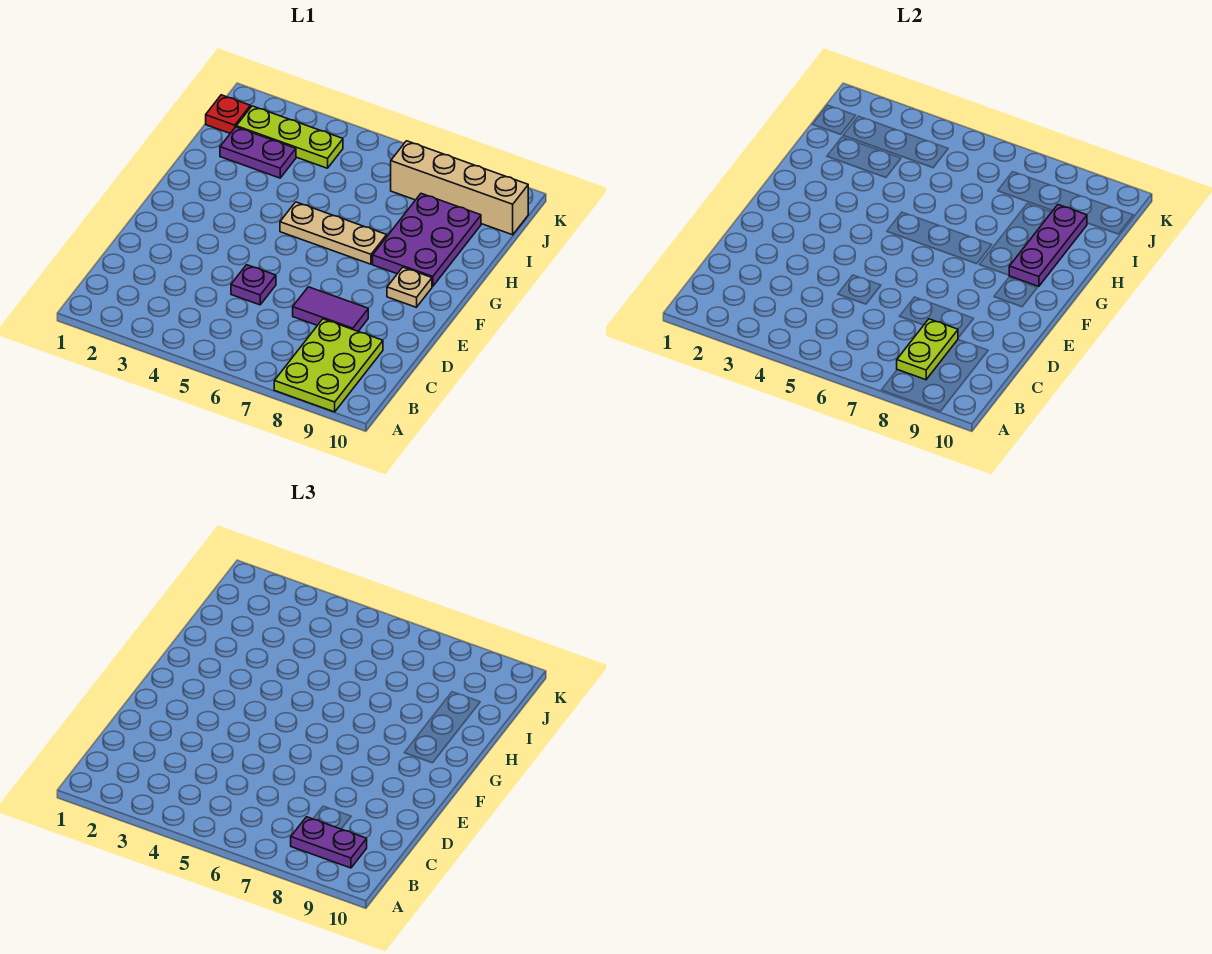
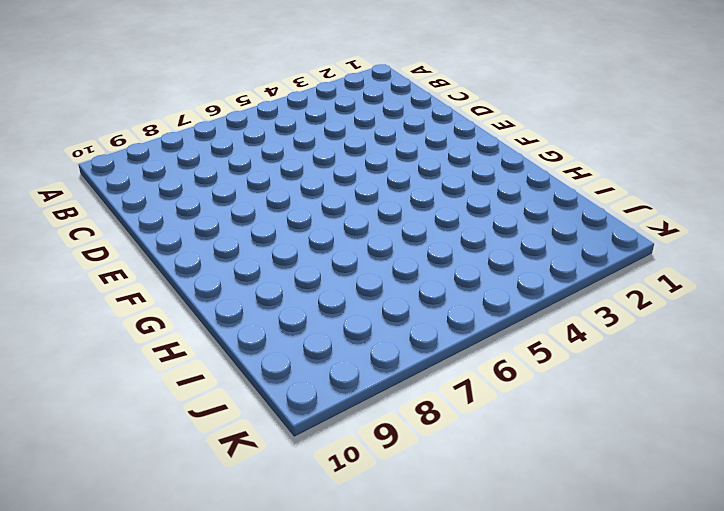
none -> lime plate A8:C9 level 1
none -> purple plate D5 level 1
none -> purple tile D7:D8 level 1

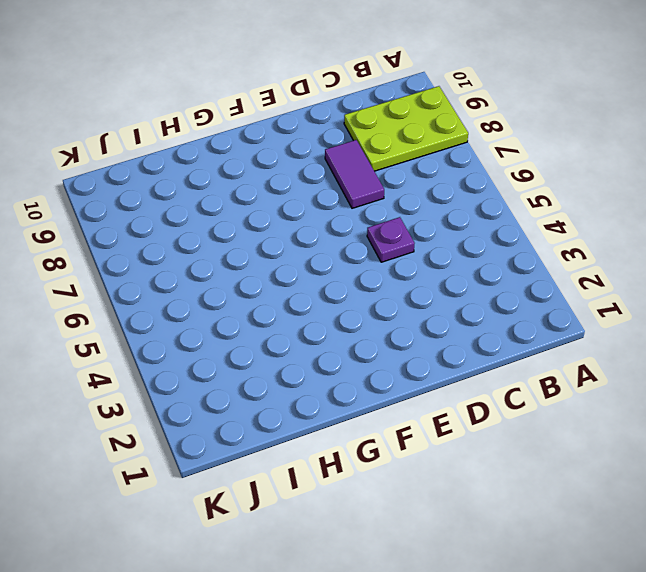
none -> tan plate F9 level 1
none -> tan plate G5:G7 level 1
none -> purple plate G8:I9 level 1

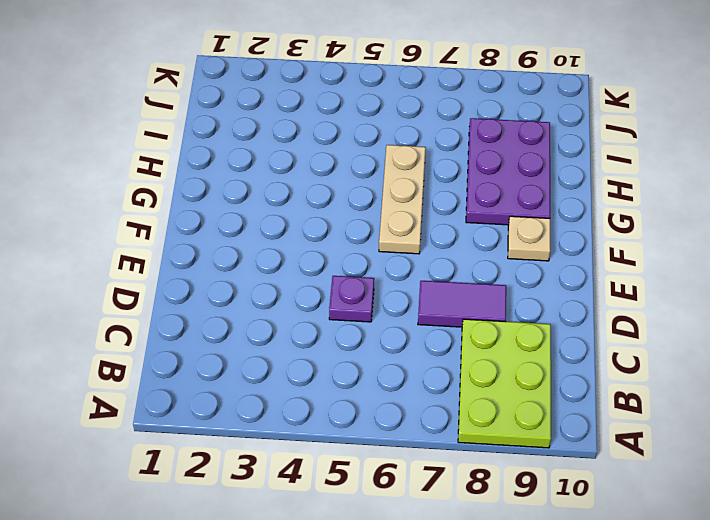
tan plate F6:H6 level 1 -> tan plate G5:G7 level 1
none -> purple plate I2:I3 level 1
none -> red plate J1 level 1
none -> lime plate J2:J4 level 1

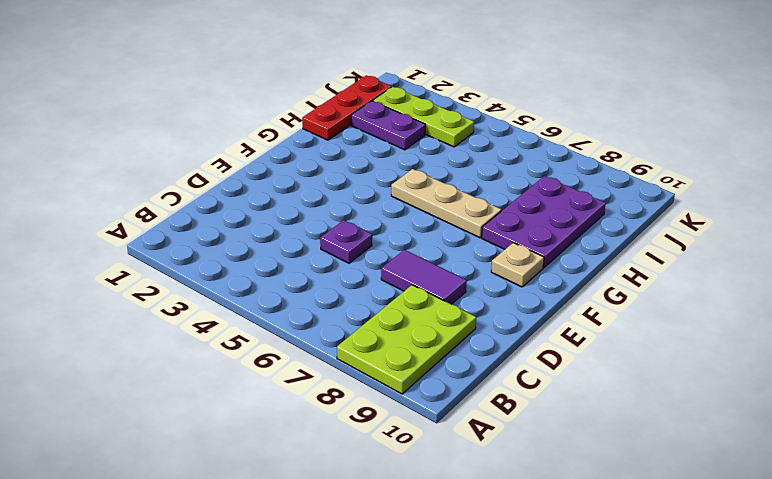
red plate H1:J1 level 1 -> red plate J1 level 1
none -> tan brick J7:J10 level 1
none -> lime plate B8:C8 level 2
none -> purple plate G9:I9 level 2

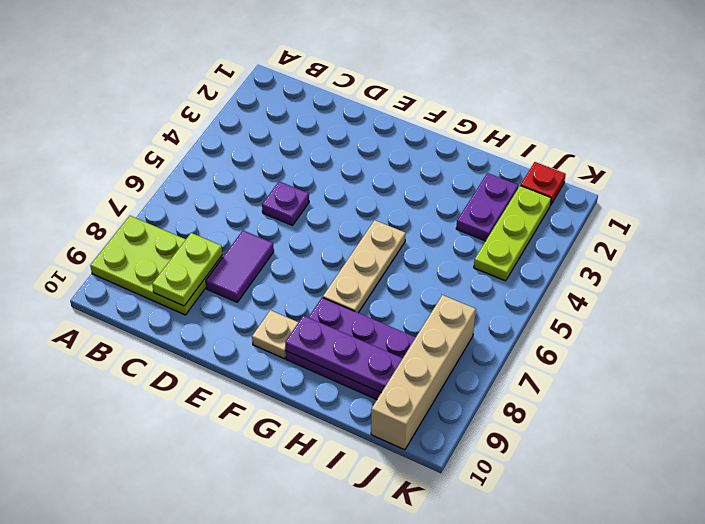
lime plate C8:C9 level 2 -> lime plate B8:C8 level 2
none -> purple plate B8:B9 level 3

